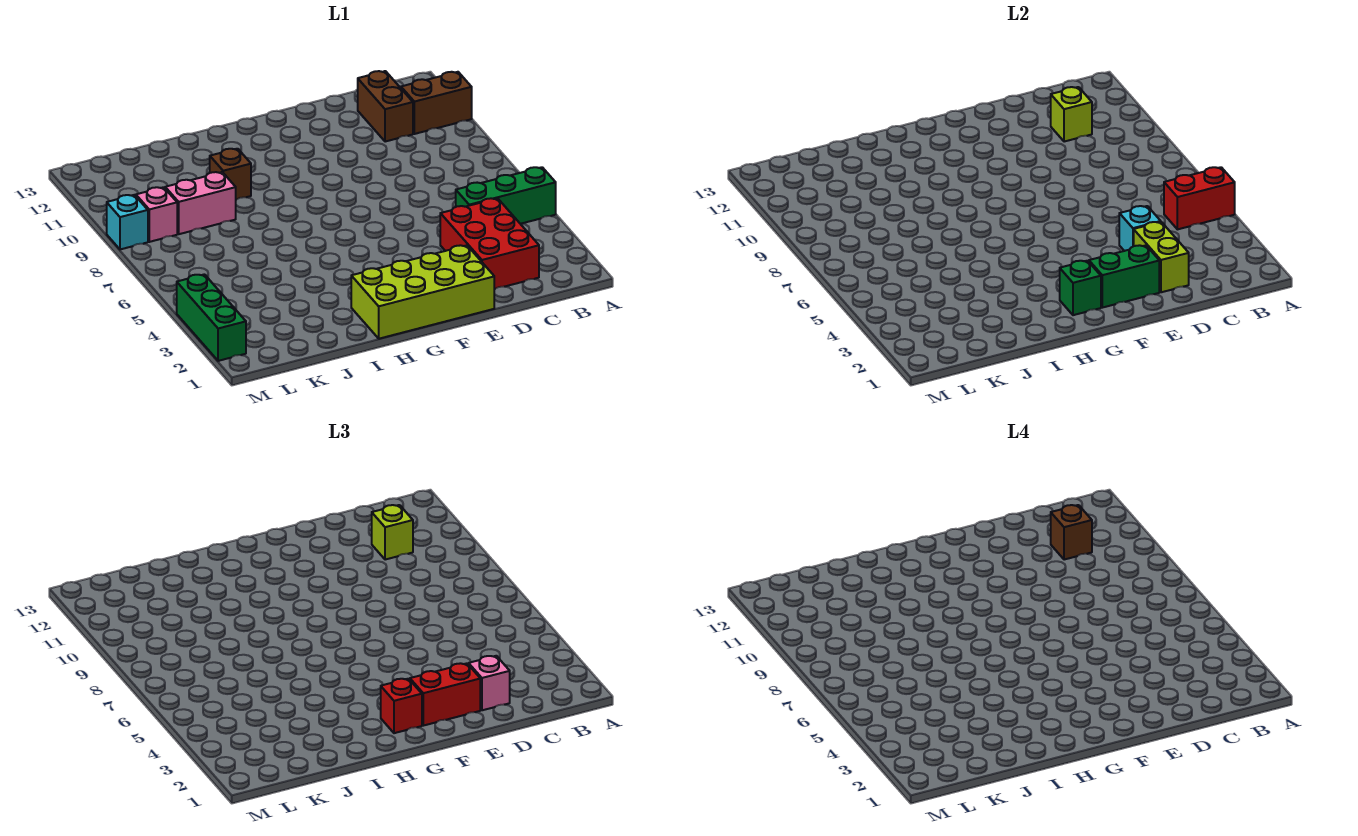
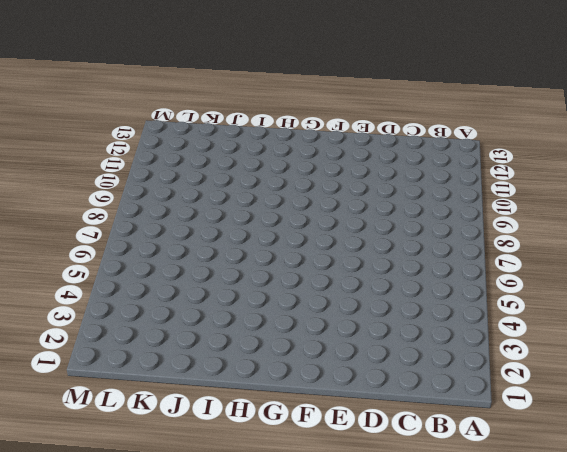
none -> green brick A5:C5 level 1
none -> brown brick A11:B11 level 1
none -> red brick C2:D4 level 1

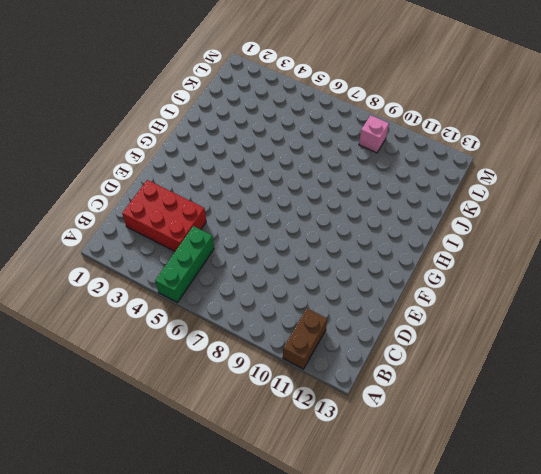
none -> brown brick C11:C12 level 1
none -> lime brick E1:H2 level 1
none -> brown brick I10 level 1

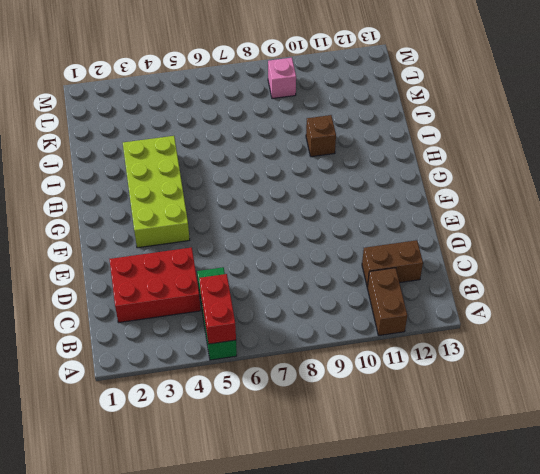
lime brick F3:I4 level 1 -> lime brick E1:H2 level 1
none -> pink brick J9:K9 level 1
none -> green brick M2:M4 level 1
none -> cyan brick M9 level 1

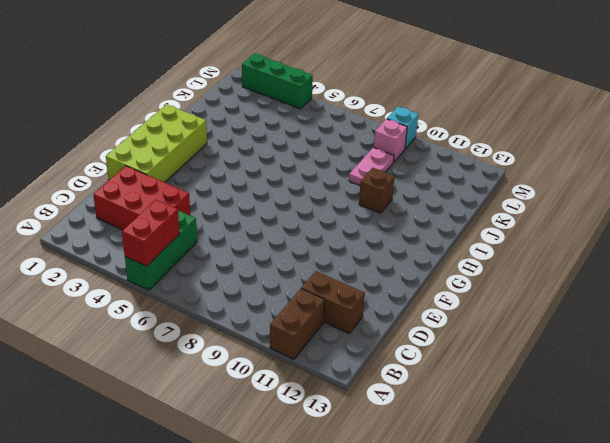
pink plate J9:K9 level 1 -> pink brick J9:K9 level 1
none -> lime brick C11 level 2
none -> lime brick D2:D3 level 2
none -> cyan brick D4 level 2

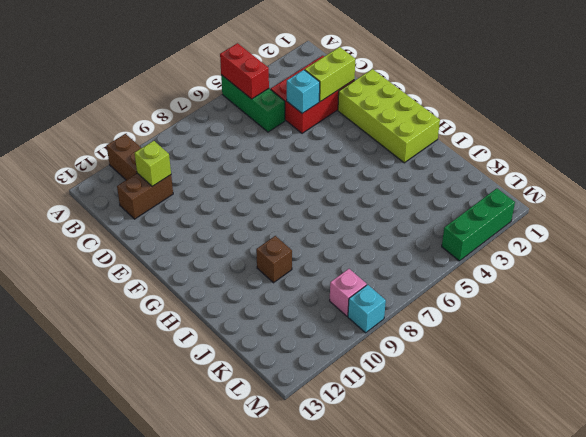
none -> pink brick J9:K9 level 1
none -> green brick E2:F2 level 2
none -> green brick G2 level 2

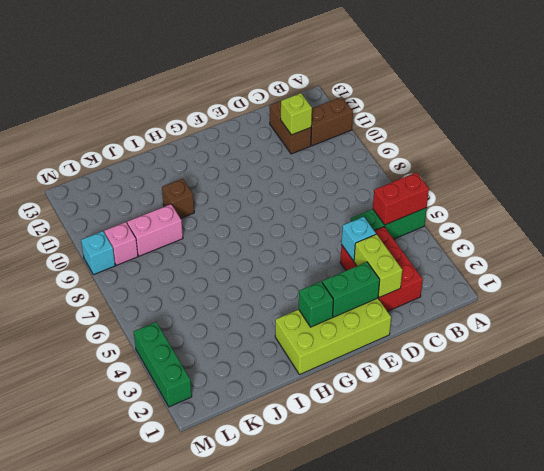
none -> lime brick C11 level 3
none -> pink brick D2 level 3
none -> red brick E2:F2 level 3

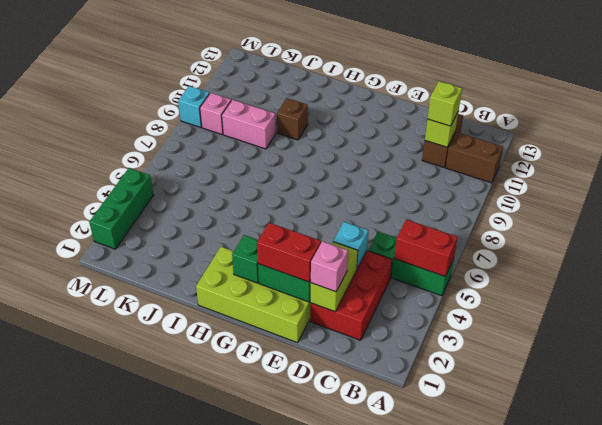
none -> red brick G2 level 3
none -> brown brick C11 level 4

